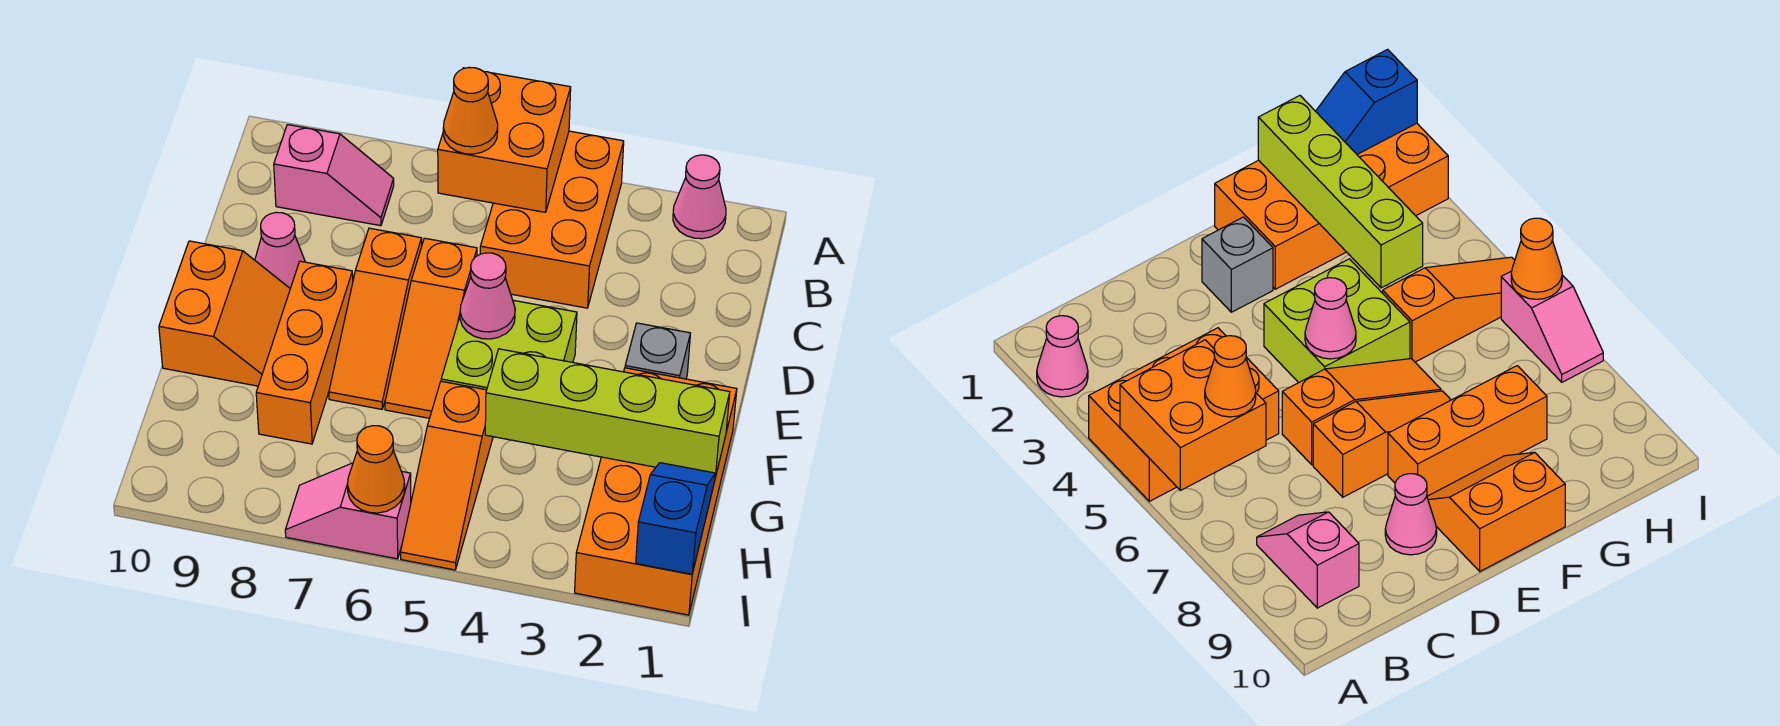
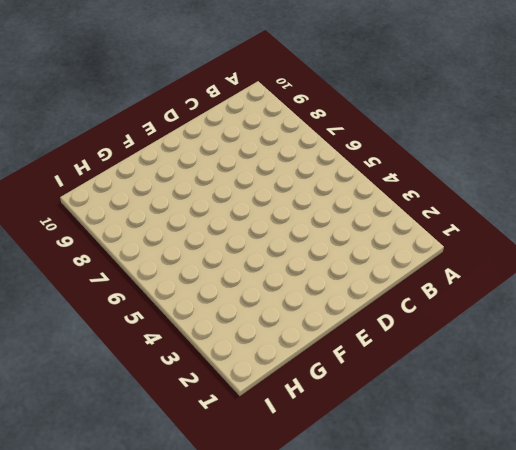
none -> pink cone A2 level 1
none -> orange brick A4:C5 level 1
none -> pink slope B8:B9 level 1 top 9

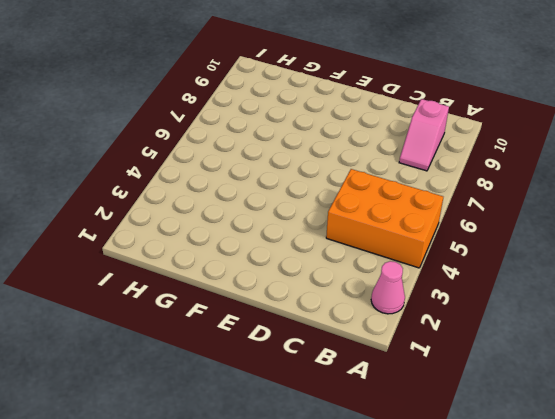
none -> orange slope D6:F6 level 1 top D
none -> orange slope D7:F7 level 1 top D
none -> pink cone D9 level 1

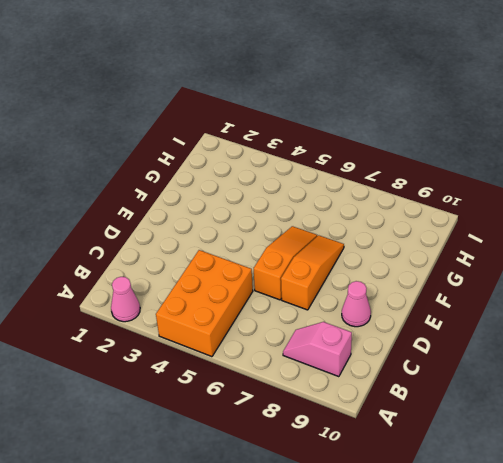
none -> grey brick E2 level 1
none -> lime brick E4:F5 level 1
none -> orange brick E8:G8 level 1

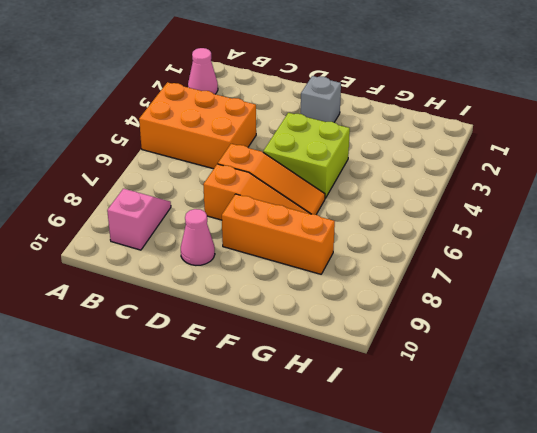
none -> orange slope E9:F10 level 1 top 10
none -> orange brick F1:I2 level 1
none -> orange slope G5:I5 level 1 top G

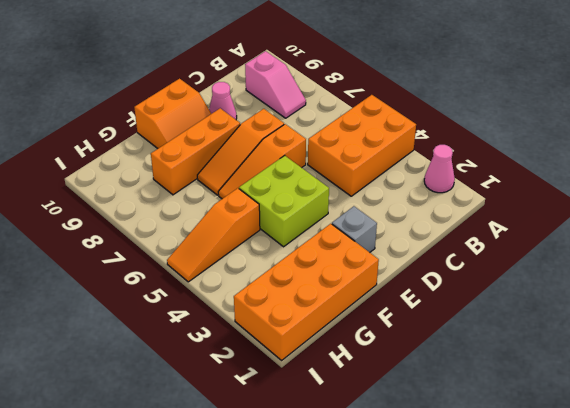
none -> pink slope I6:I7 level 1 top 6
none -> orange brick A5:B6 level 2
none -> pink cone E5 level 2

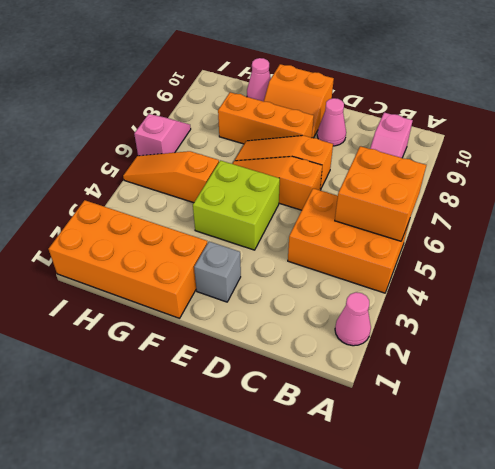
pink cone G10 level 1 -> pink cone E5 level 2
none -> lime brick G1:G4 level 2
none -> blue slope H1:I1 level 2 top I
none -> orange cone I6 level 2

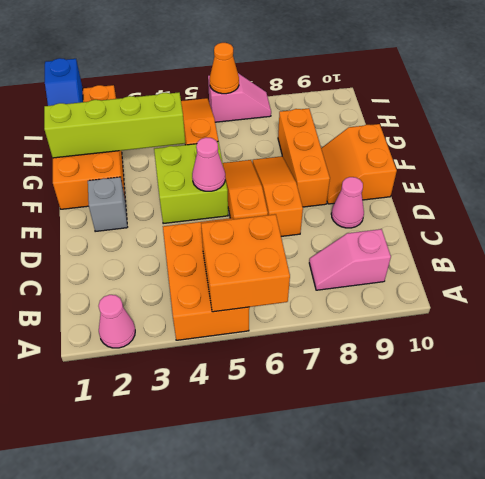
none -> orange cone B6 level 3

